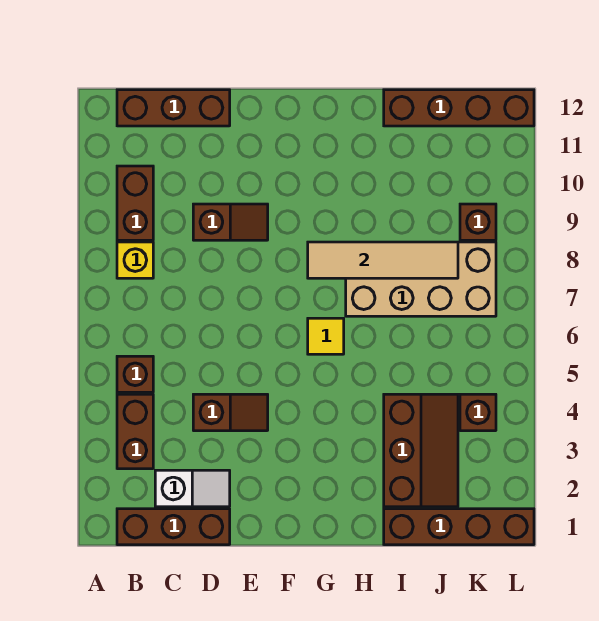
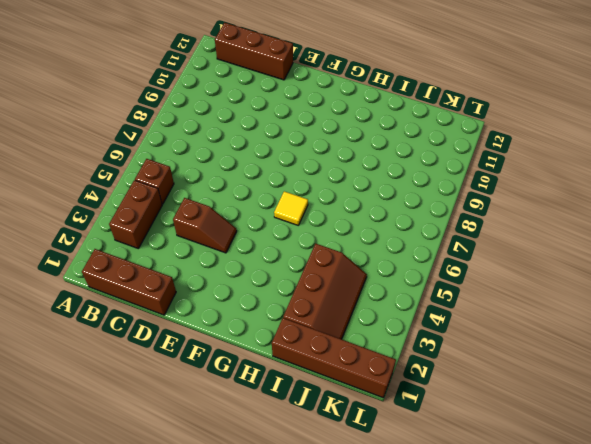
none -> yellow brick B8 level 1
none -> brown brick B9:B10 level 1
none -> white slope C2:D2 level 1 top C

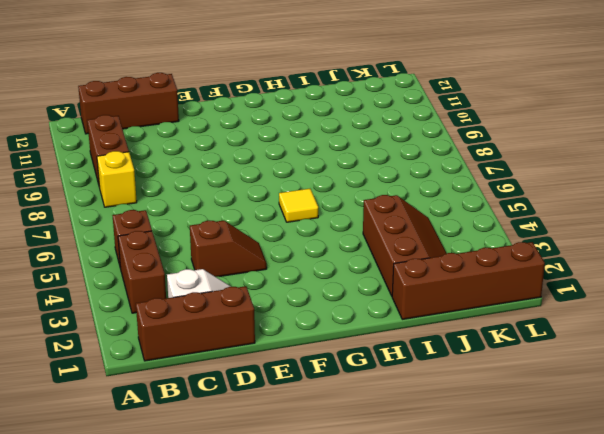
none -> brown slope D9:E9 level 1 top D
none -> tan brick H7:K8 level 1
none -> brown brick I12:L12 level 1

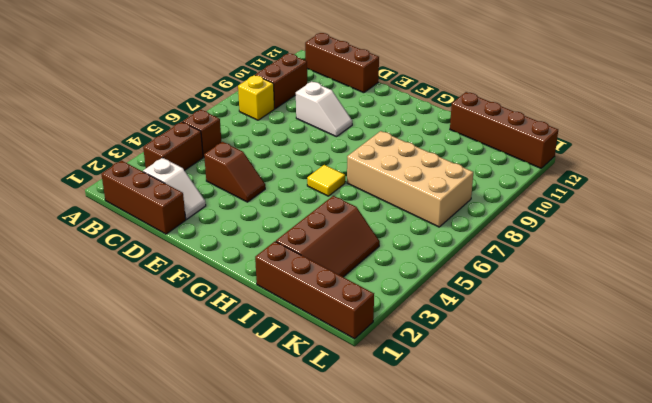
white slope D9:E9 level 1 top D -> brown slope D9:E9 level 1 top D
none -> brown brick K4 level 1
none -> brown brick K9 level 1
none -> tan tile G8:J8 level 2

